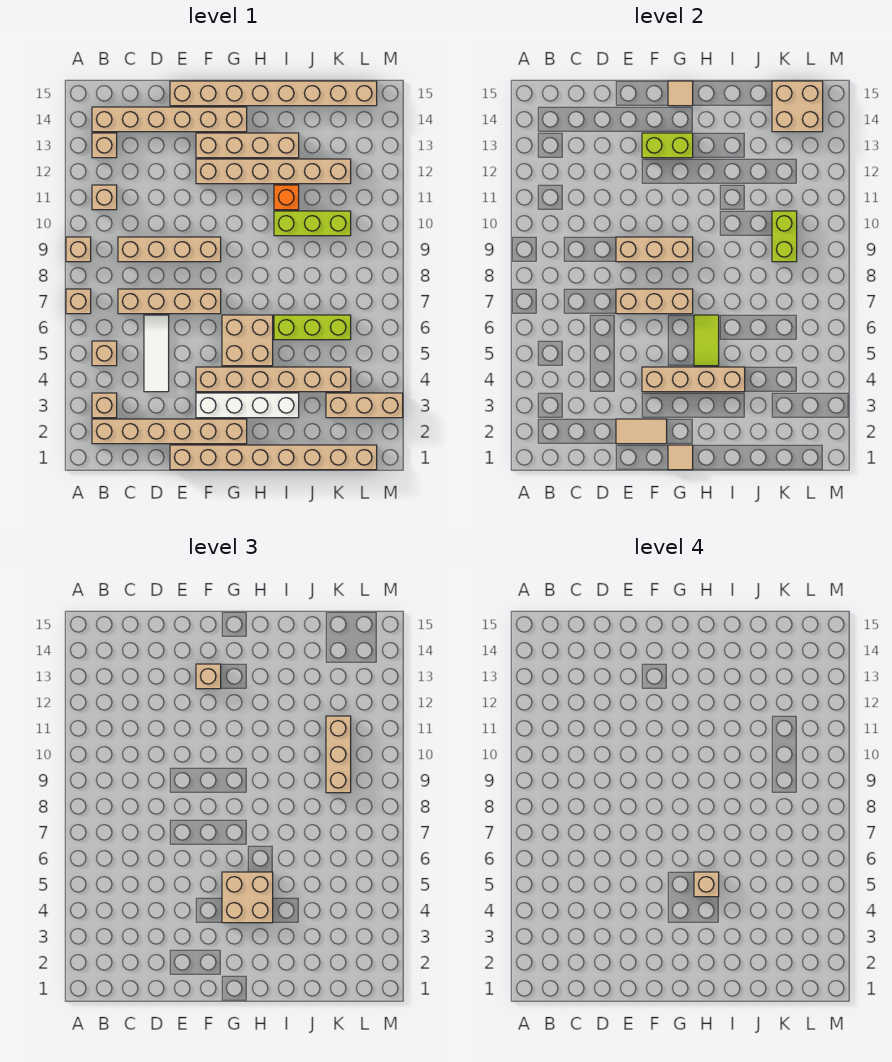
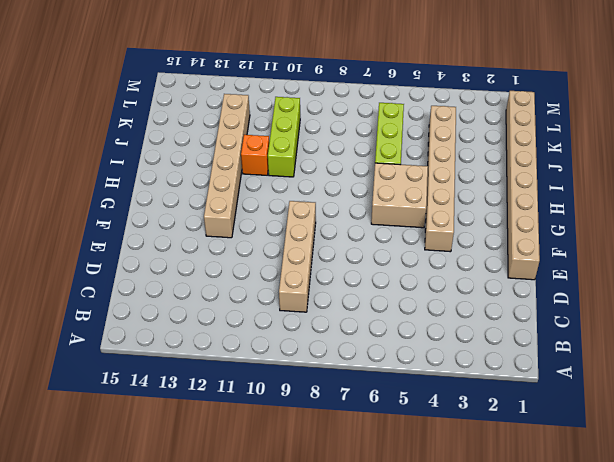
none -> tan brick A7 level 1
none -> tan brick A9 level 1
none -> tan brick B2:G2 level 1
none -> tan brick B3 level 1

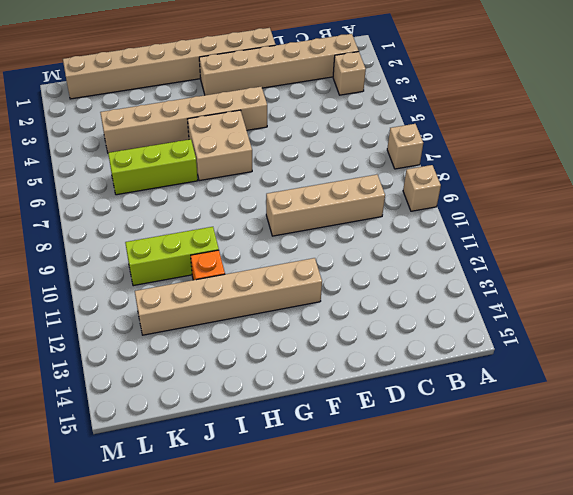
none -> tan brick B5 level 1
none -> tan brick B11 level 1
none -> tan brick B13 level 1
none -> tan brick B14:G14 level 1

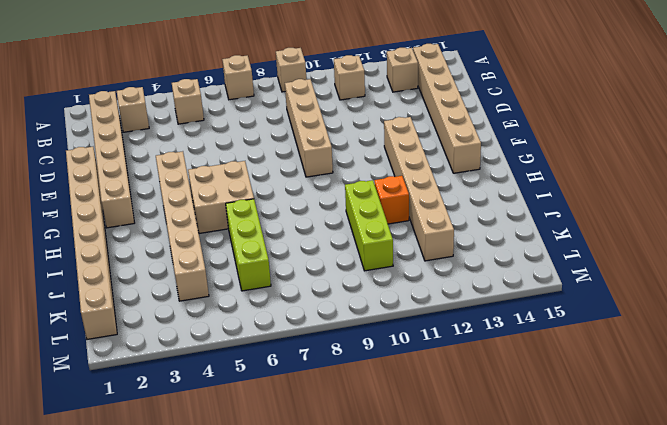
none -> tan brick C7:F7 level 1
none -> white tile D4:D6 level 1
none -> tan brick E15:L15 level 1
none -> white brick F3:I3 level 1

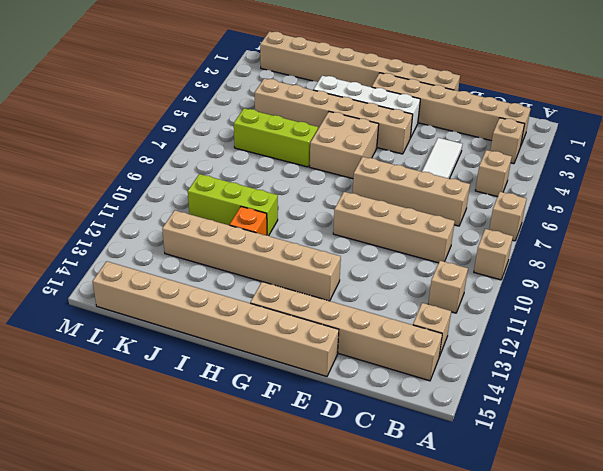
none -> tan brick F13:I13 level 1
none -> tan brick K3:M3 level 1
none -> tan tile E2:F2 level 2
none -> tan brick E7:G7 level 2

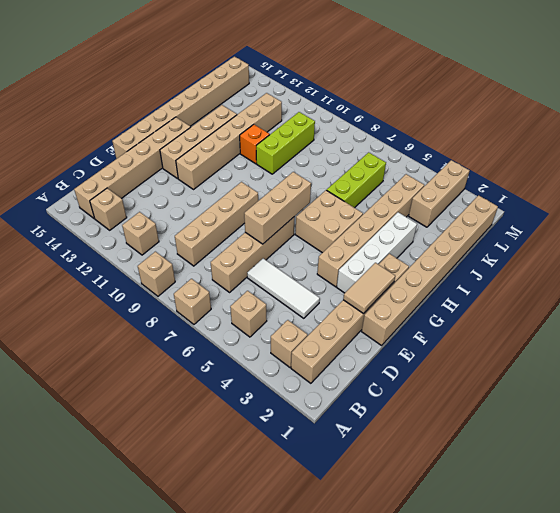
none -> tan brick E9:G9 level 2
none -> tan brick F4:I4 level 2
none -> lime brick F13:G13 level 2
none -> tan tile G1 level 2

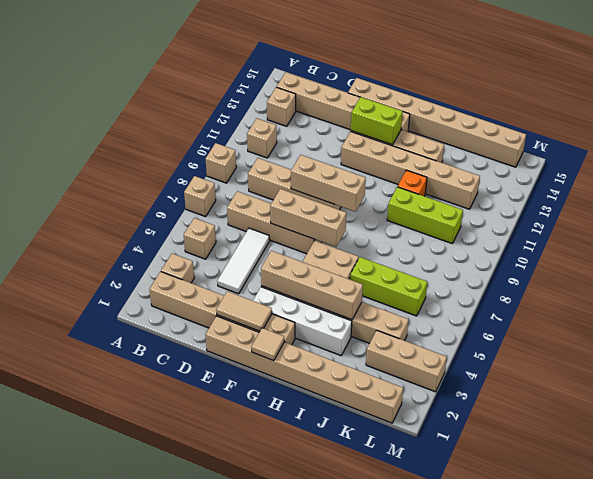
none -> tan tile G15 level 2
none -> lime tile H5:H6 level 2
none -> lime brick K9:K10 level 2
none -> tan brick K14:L15 level 2

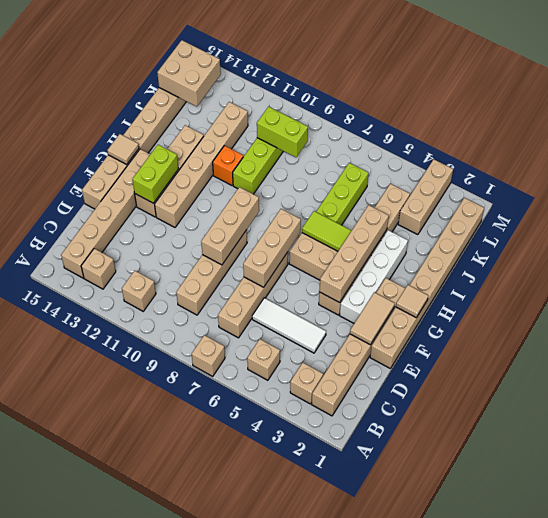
none -> tan brick A9 level 1
none -> tan brick F13 level 3
none -> tan brick G4:H5 level 3
none -> tan brick K9:K11 level 3

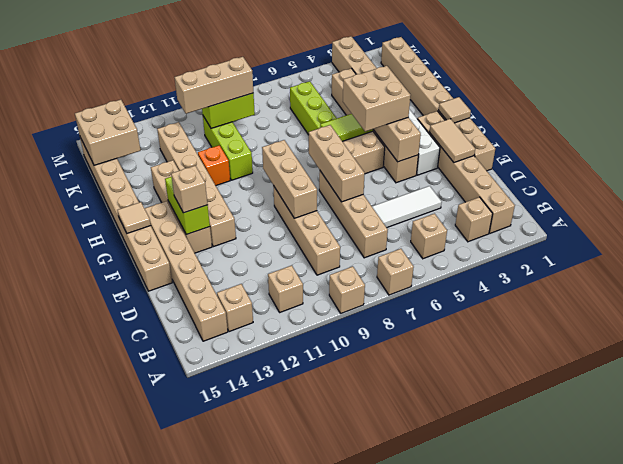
none -> tan brick H5 level 4

